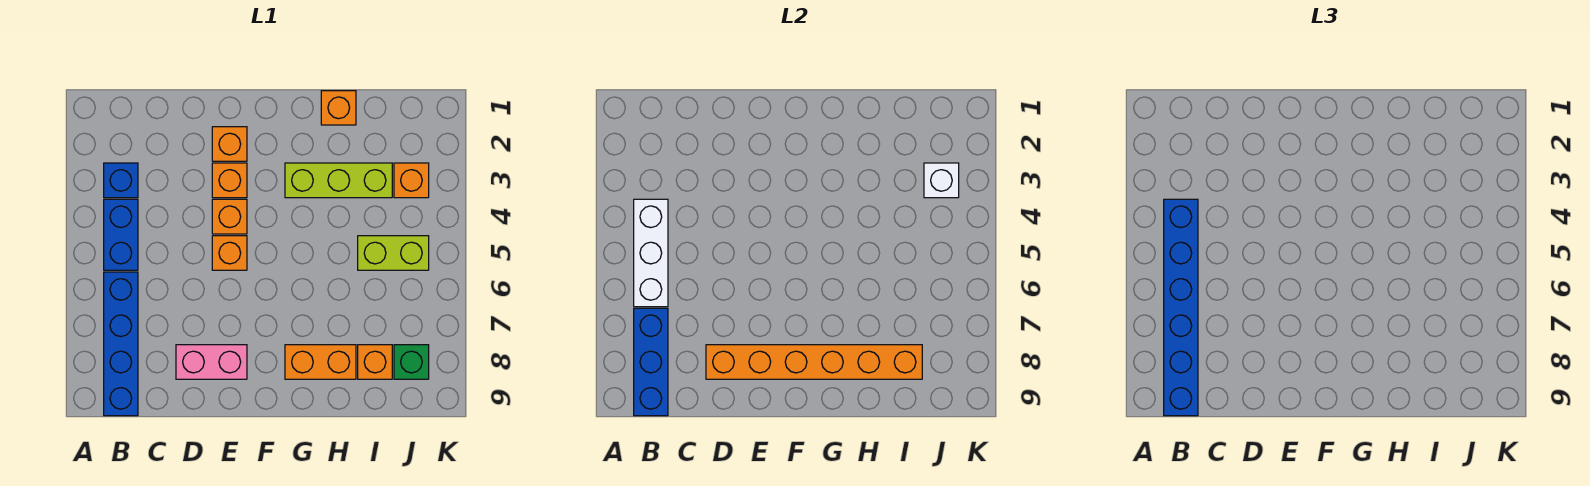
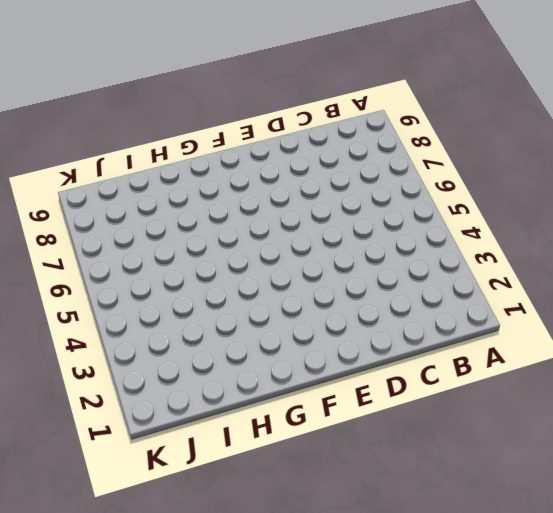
none -> blue brick B3 level 1
none -> blue brick B4:B5 level 1
none -> blue brick B6:B9 level 1

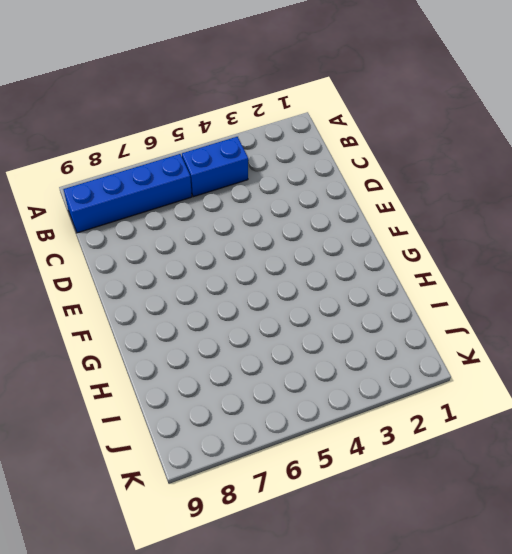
none -> blue brick B3 level 1
none -> pink brick D8:E8 level 1
none -> orange brick E2 level 1

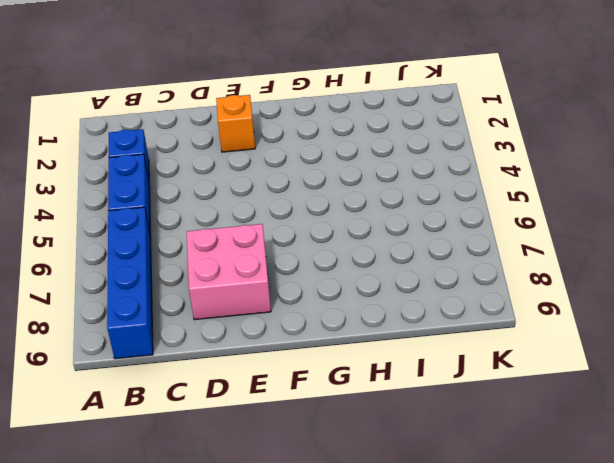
pink brick D7:E8 level 1 -> pink brick D8:E8 level 1
none -> orange brick E3 level 1
none -> orange brick E4 level 1
none -> orange brick E5 level 1

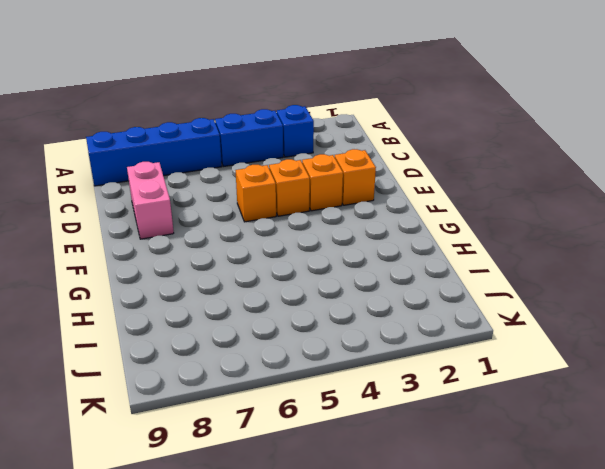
none -> lime brick G3:I3 level 1
none -> orange brick G8:H8 level 1
none -> orange brick H1 level 1

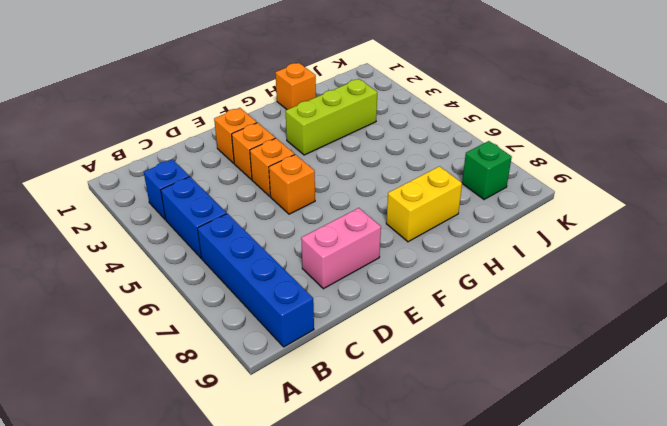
yellow brick G8:H8 level 1 -> orange brick G8:H8 level 1
none -> lime brick I5:J5 level 1
none -> orange brick I8 level 1
none -> orange brick J3 level 1

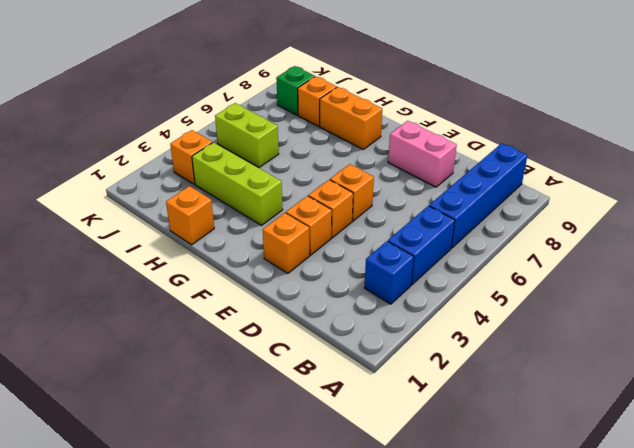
none -> white brick B4:B6 level 2
none -> blue brick B7:B9 level 2
none -> orange brick D8:I8 level 2

